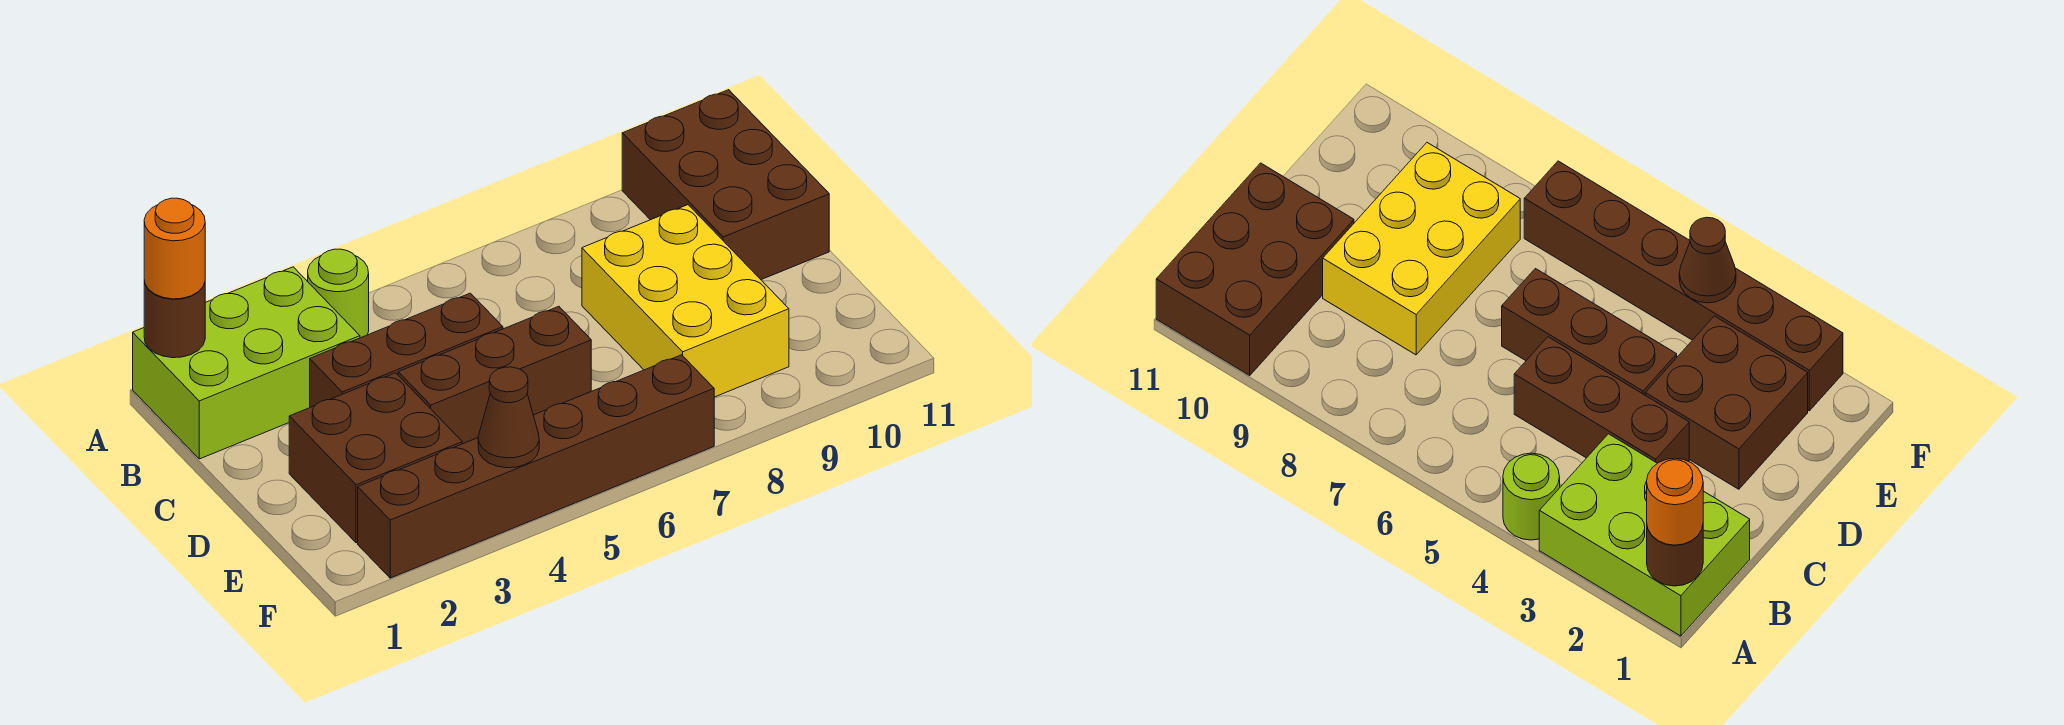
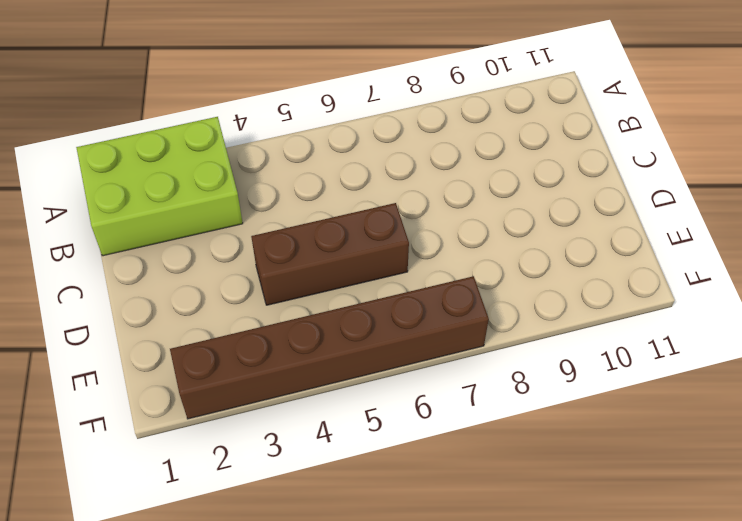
none -> lime round brick A4 level 1
none -> brown brick A10:C11 level 1

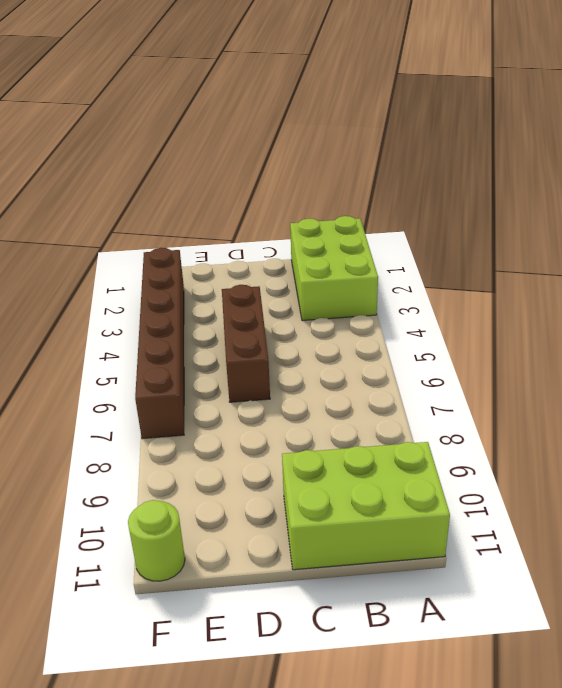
lime brick A10:C11 level 1 -> brown brick A10:C11 level 1
lime round brick F11 level 1 -> lime round brick A4 level 1
none -> brown brick C3:C5 level 1
none -> yellow brick C8:E9 level 1

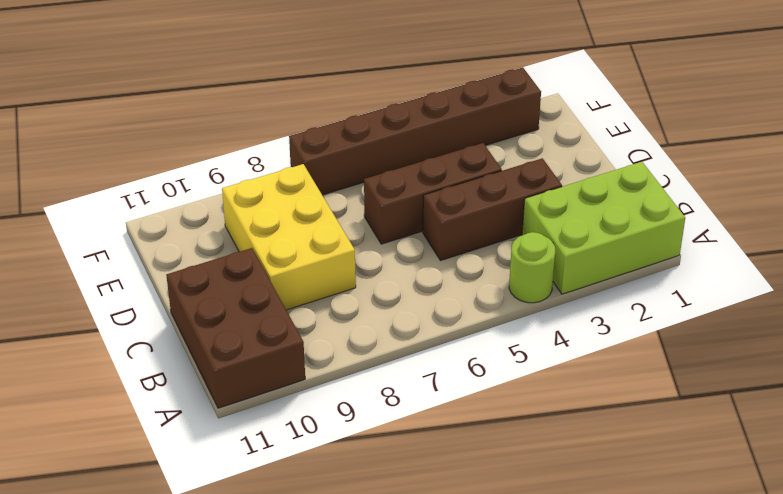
none -> brown brick D2:E3 level 1
none -> brown round brick A1 level 2

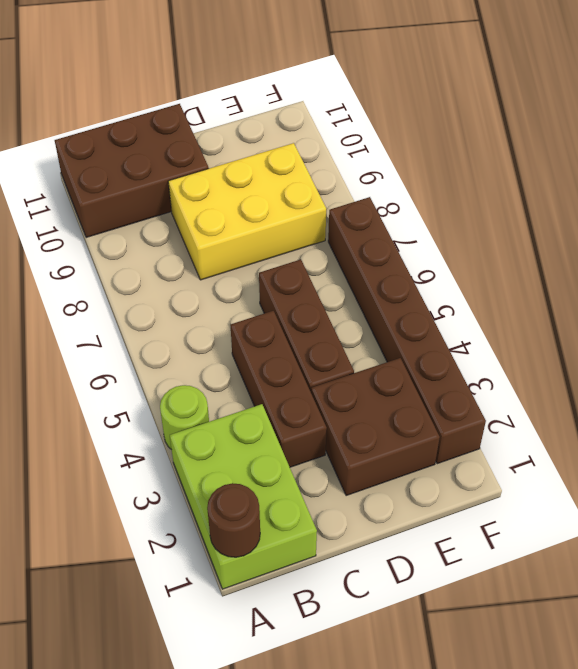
none -> brown cone F4 level 2
none -> orange round brick A1 level 3

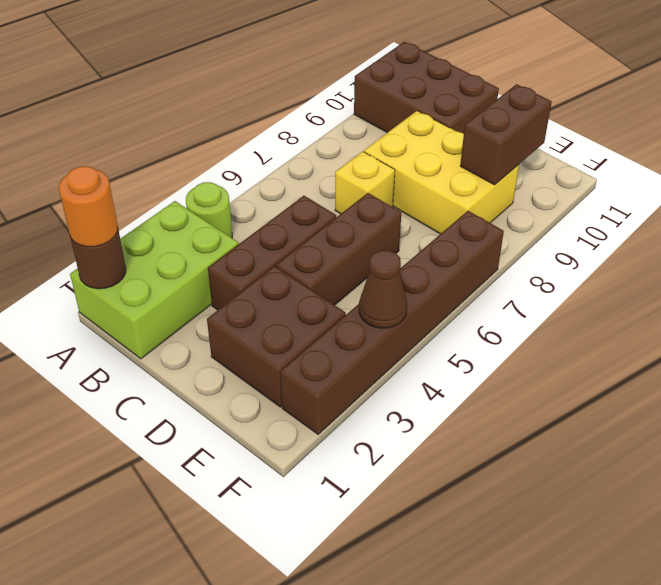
yellow brick C7 level 1 -> none
brown brick E9:E10 level 2 -> none

